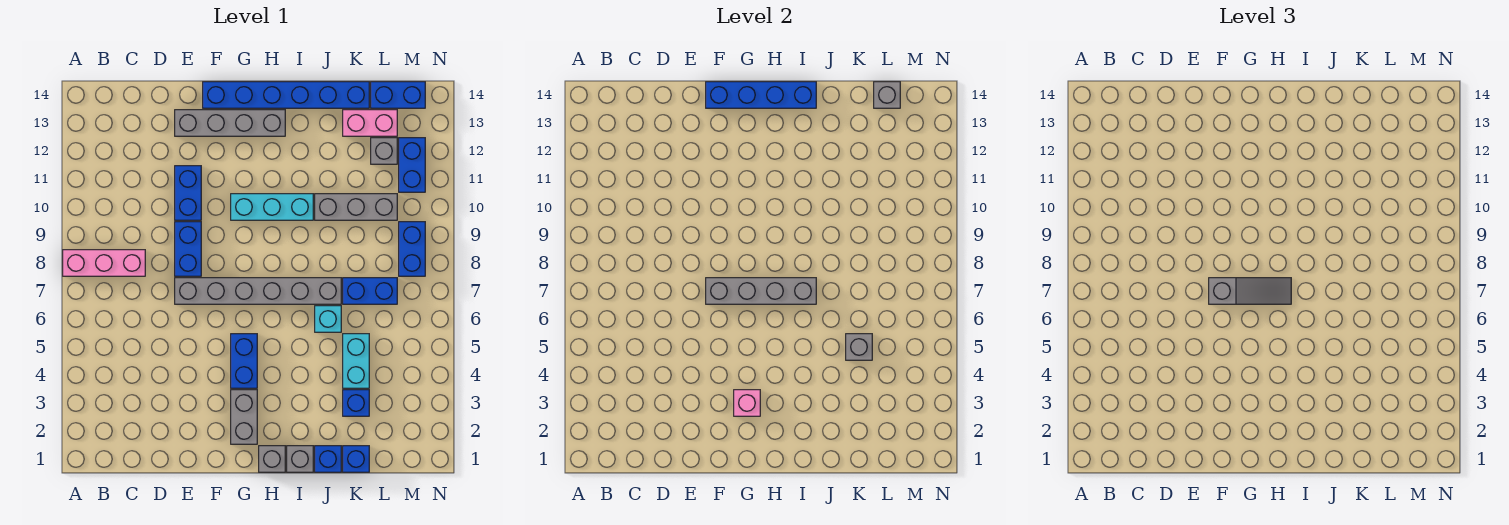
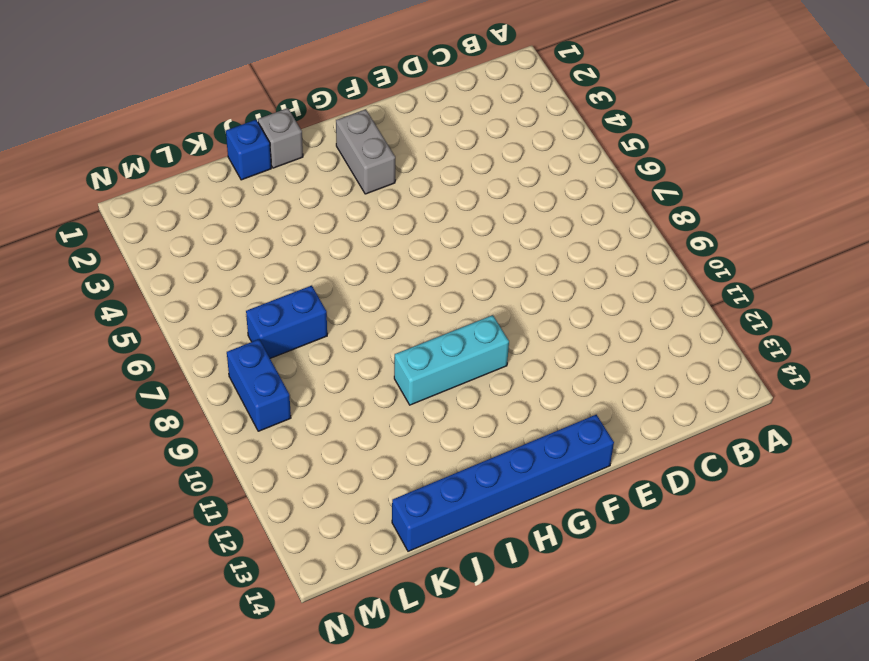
none -> pink brick A8:C8 level 1
none -> grey brick E7:J7 level 1
none -> blue brick E8:E9 level 1

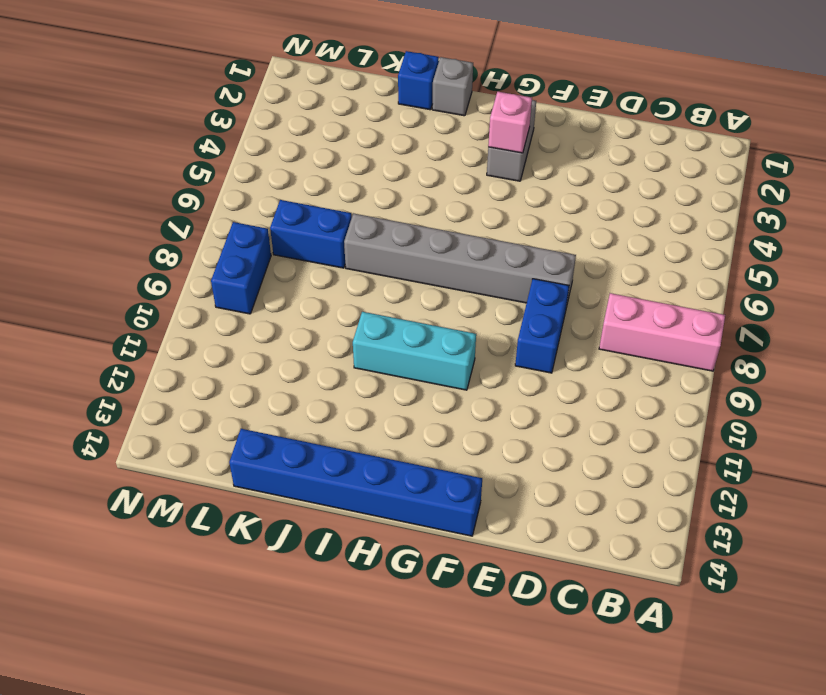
none -> blue brick E10:E11 level 1
none -> grey brick E13:H13 level 1
none -> blue brick G4:G5 level 1

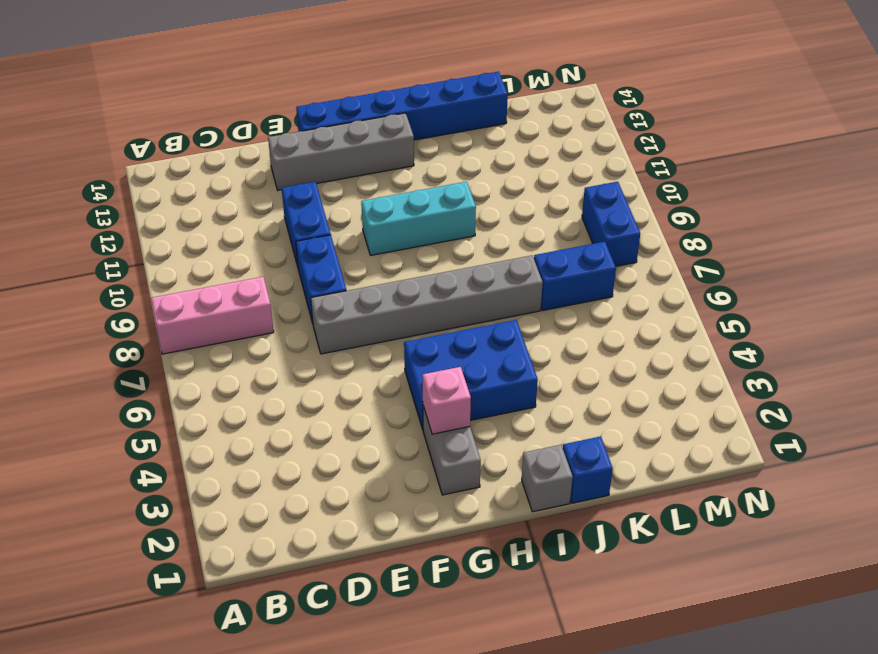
blue brick G4:I5 level 1 -> blue brick G4:G5 level 1
none -> grey brick H1 level 1
none -> cyan brick J6 level 1
none -> grey brick J10:L10 level 1

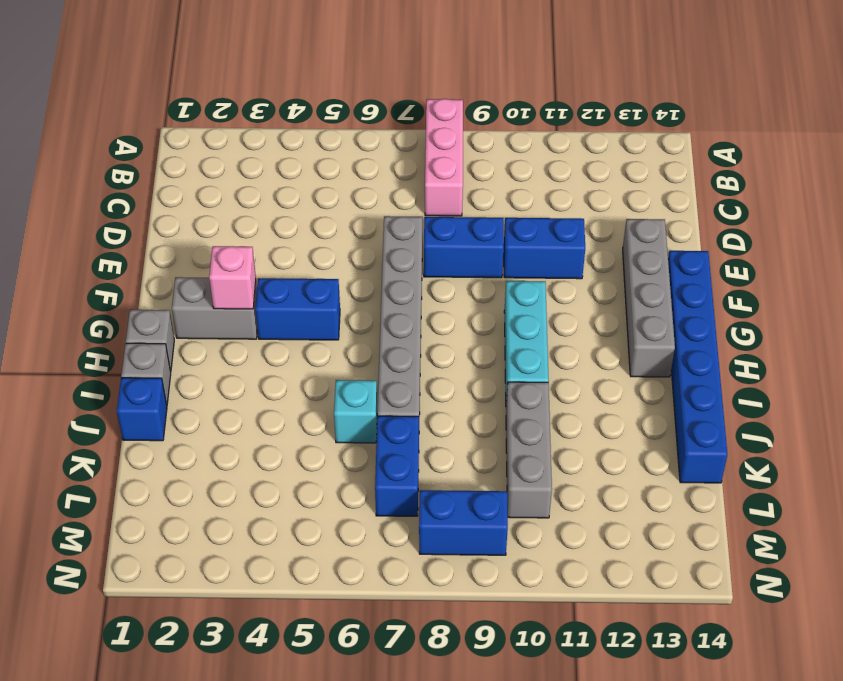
none -> blue brick K1 level 1
none -> blue brick K3 level 1
none -> cyan brick K4:K5 level 1

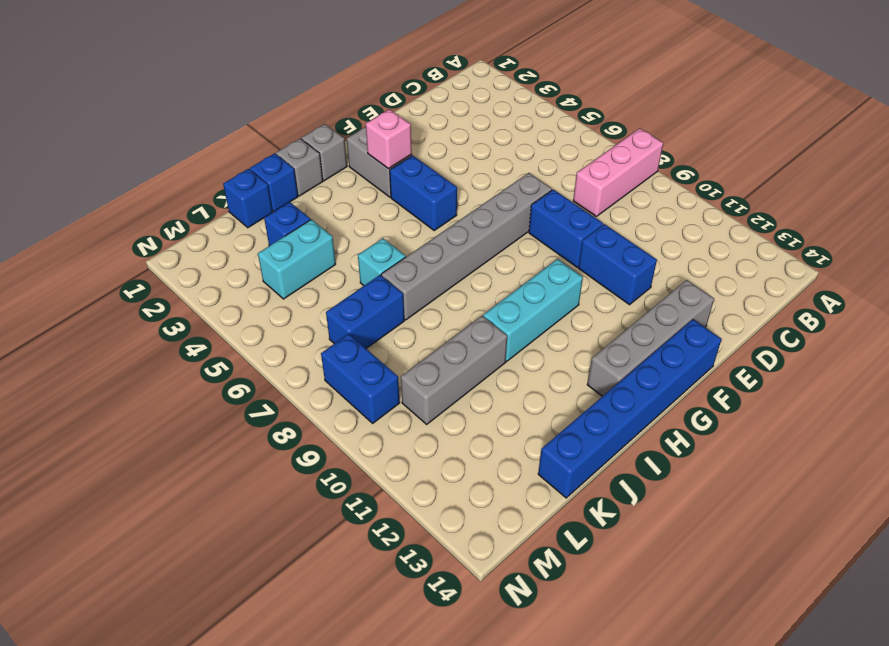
cyan brick K4:L4 level 1 -> cyan brick K4:K5 level 1
none -> pink brick K13:L13 level 1
none -> grey brick L12 level 1
none -> blue brick L14:M14 level 1

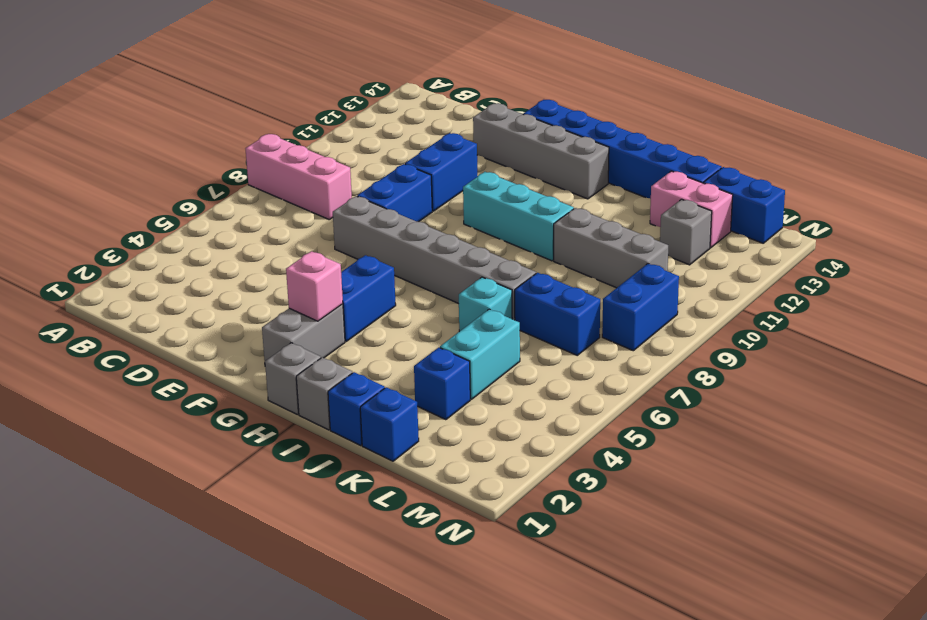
none -> blue brick M11:M12 level 1
none -> grey brick F7:I7 level 2
none -> blue brick F14:I14 level 2

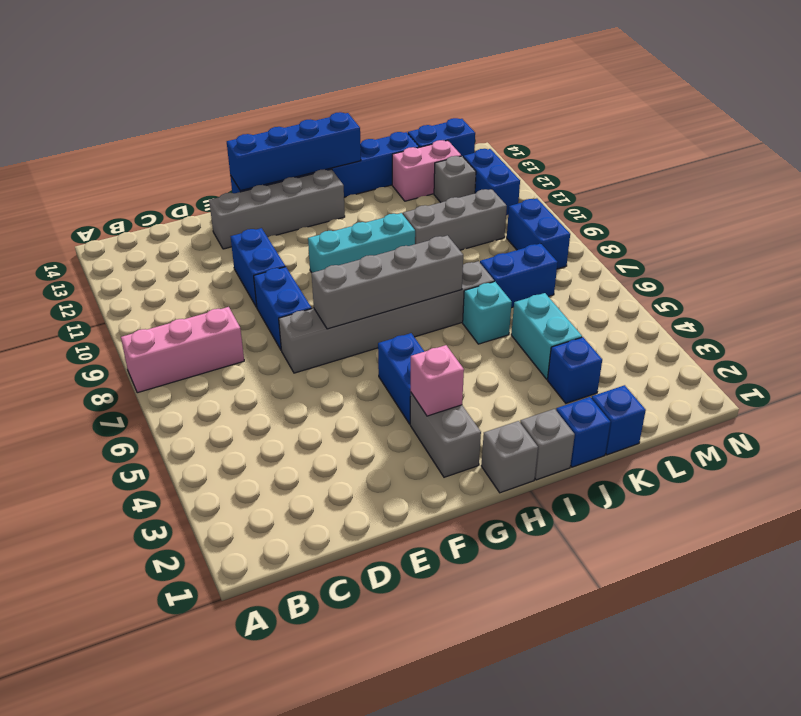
none -> grey brick K5 level 2
none -> grey brick L14 level 2
none -> grey slope F7:H7 level 3 top F

